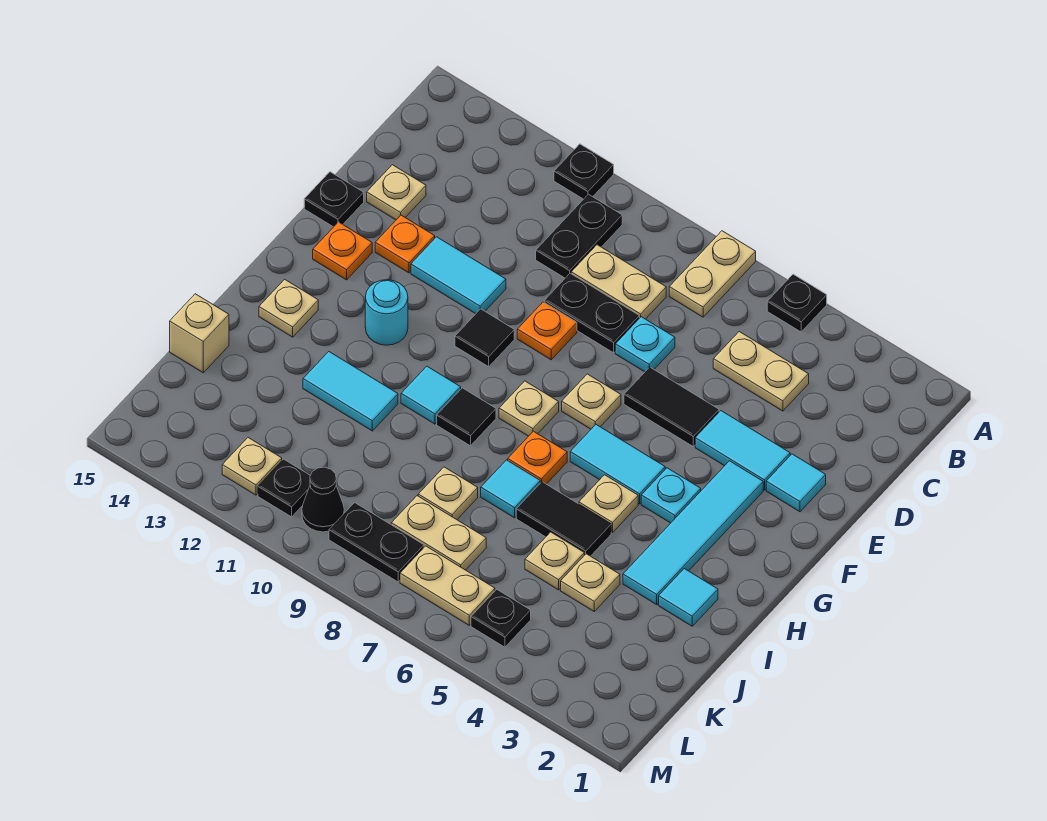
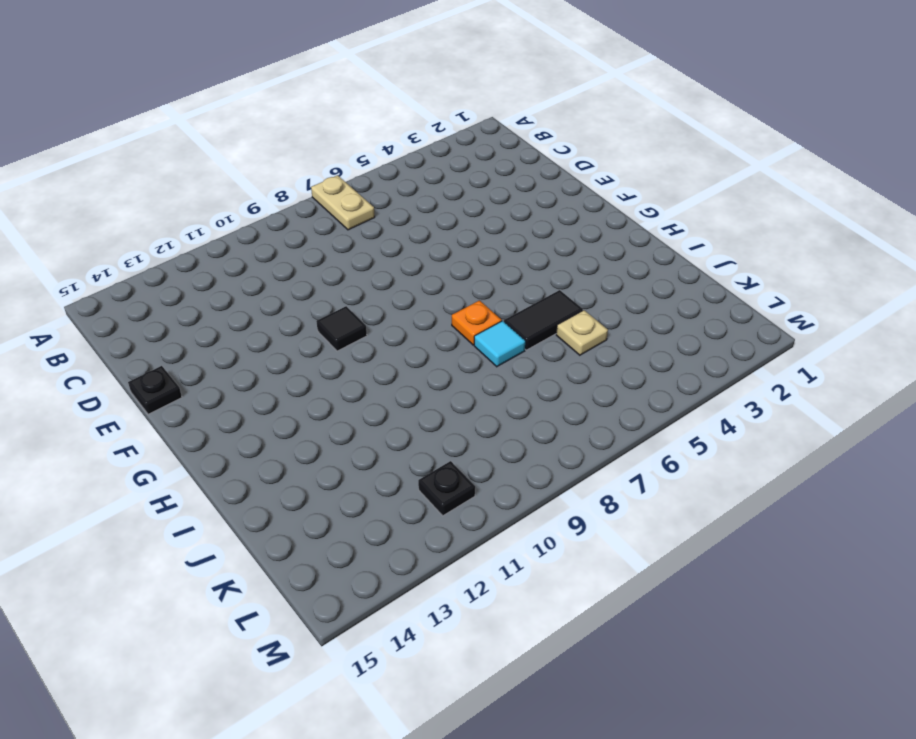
none -> black plate A5 level 1
none -> black plate A11 level 1
none -> black plate B10:C10 level 1
none -> tan plate C4:C5 level 1

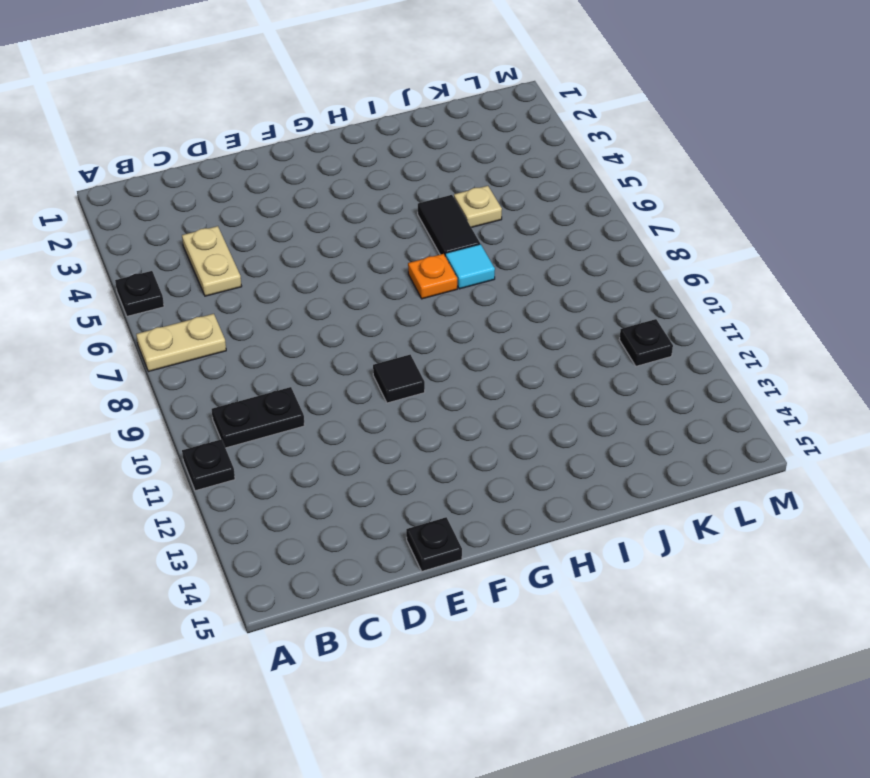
none -> tan plate C8:C9 level 1
none -> cyan plate D7 level 1
none -> black plate D8:D9 level 1
none -> tan plate D14 level 1

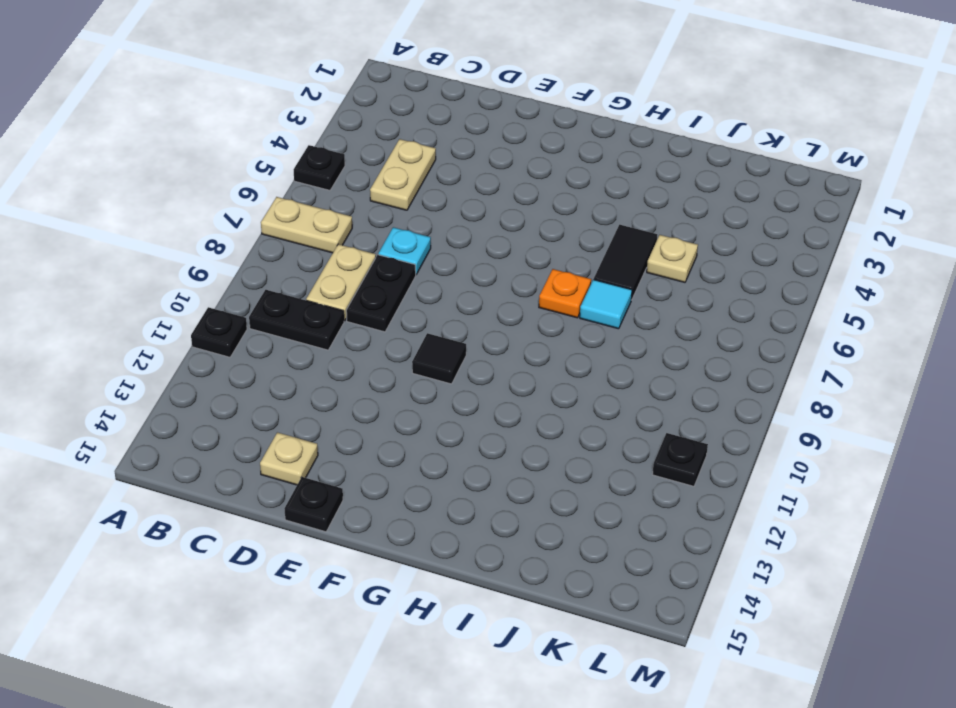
none -> cyan tile E2 level 1
none -> cyan tile E3:E4 level 1
none -> black tile E5:E6 level 1
none -> orange plate E9 level 1

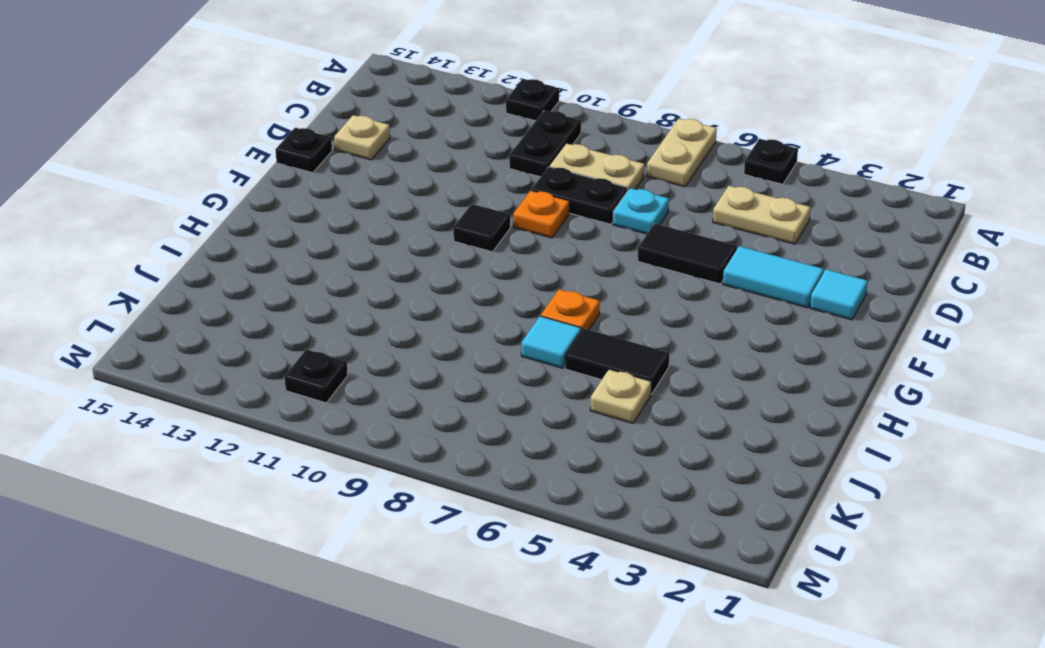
none -> cyan tile E11:E12 level 1
none -> orange plate E13 level 1
none -> cyan tile F3:I3 level 1
none -> tan plate F7 level 1

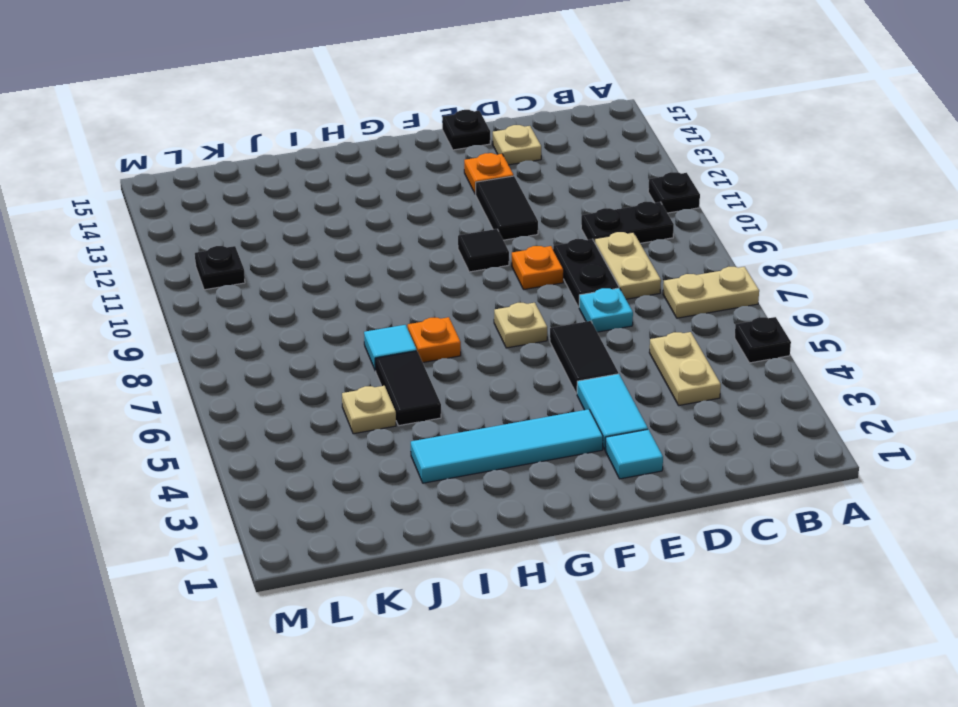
black tile E11:E12 level 1 -> cyan tile E11:E12 level 1
none -> orange plate F14 level 1
none -> cyan plate G4 level 1
none -> cyan tile G5:G6 level 1
none -> tan plate G8 level 1

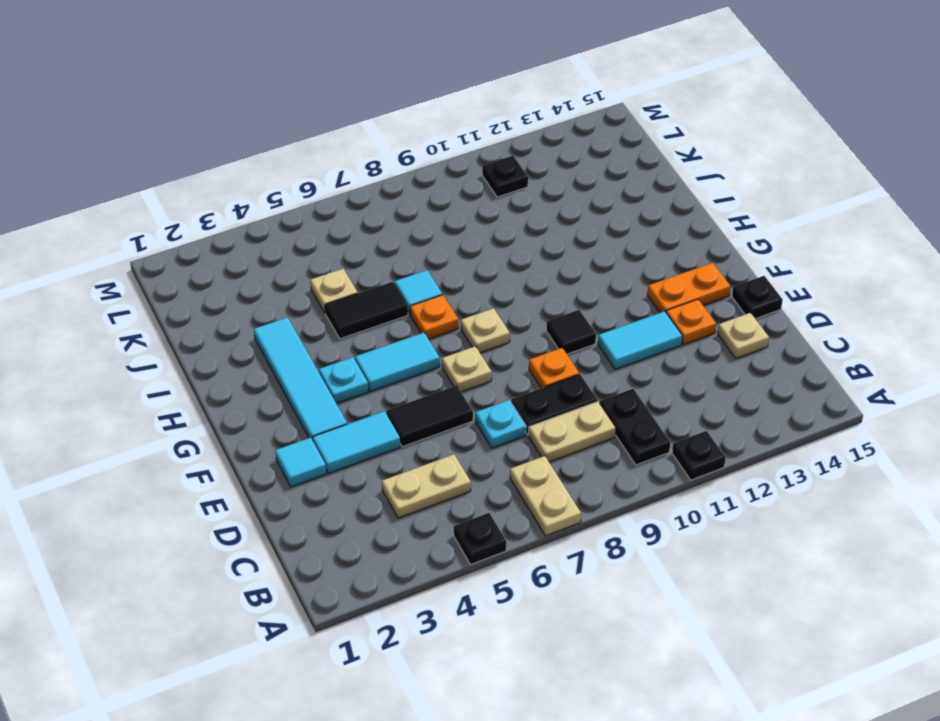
orange plate F13:F14 level 1 -> orange plate F14 level 1
none -> cyan round brick G12 level 1
none -> tan plate H5 level 1
none -> black tile H9 level 1
none -> cyan tile H10 level 1

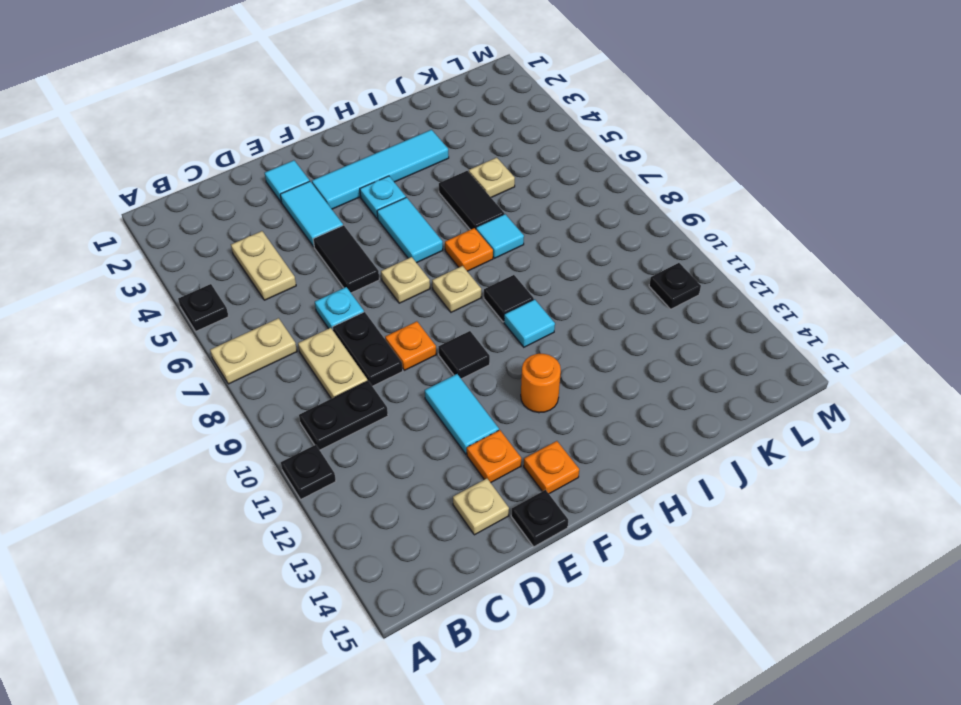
orange round brick G12 level 1 -> cyan round brick G12 level 1
none -> tan plate H5 level 1
none -> tan plate H14 level 1
none -> cyan tile I2 level 1
none -> cyan tile I11:I12 level 1

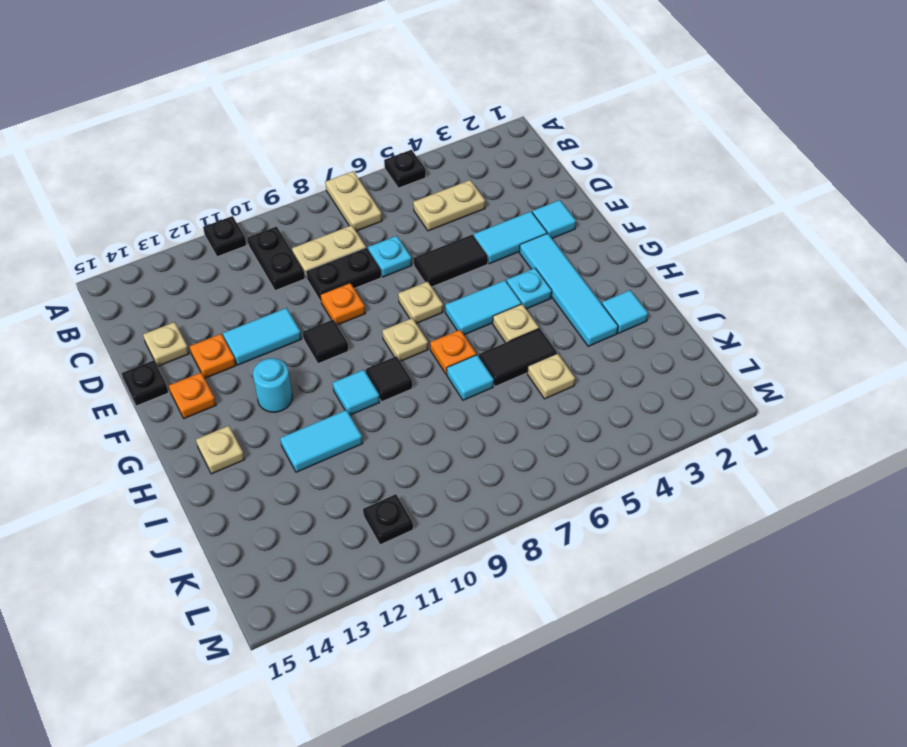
none -> tan plate J4 level 1
none -> tan plate J8 level 1
none -> tan brick J15 level 1
none -> tan plate K7:K8 level 1

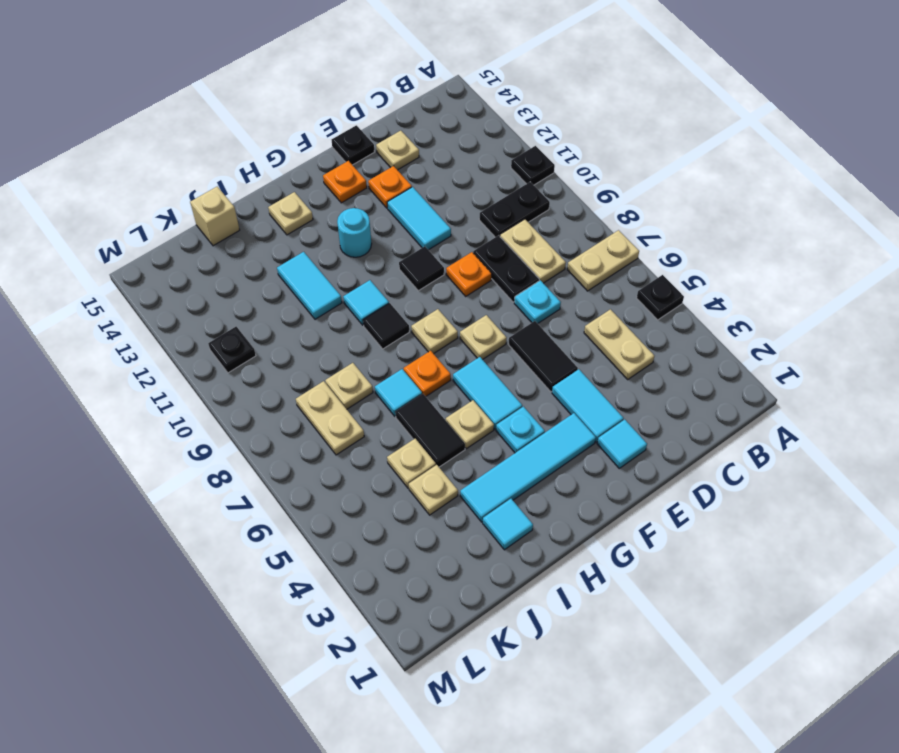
none -> black plate L5 level 1
none -> tan plate L6:L7 level 1
none -> black plate L8:L9 level 1
none -> black cone L10 level 1

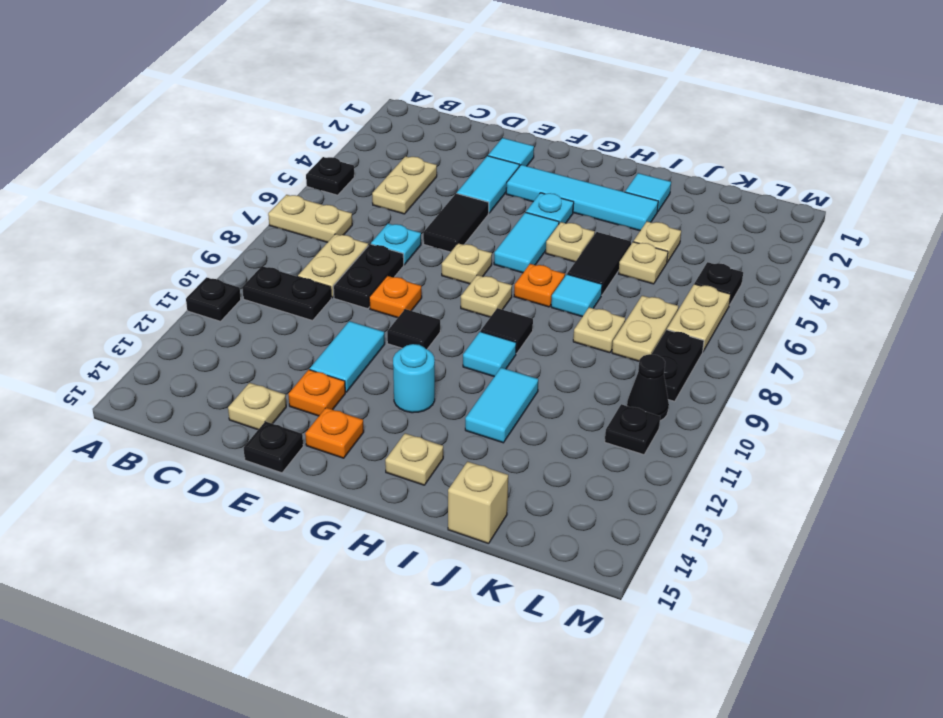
none -> tan plate L12 level 1

